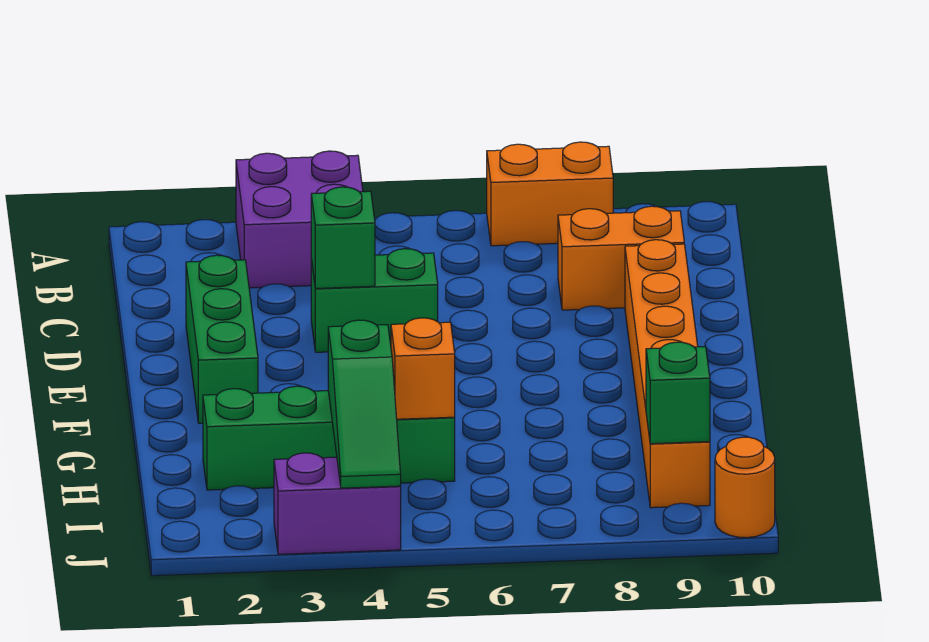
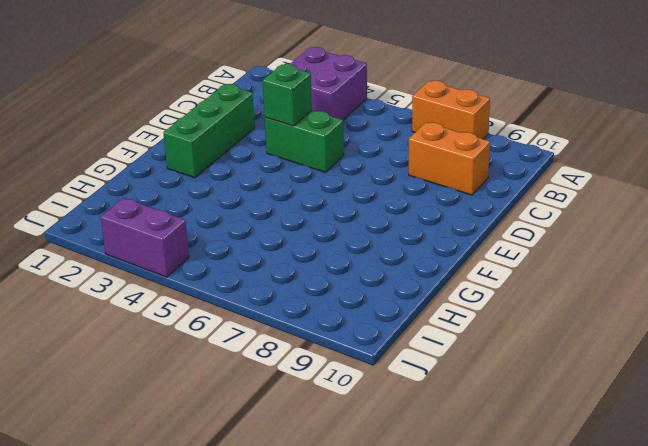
none -> orange brick D9:I9 level 1
none -> green brick H2:H5 level 1
none -> orange round brick J10 level 1

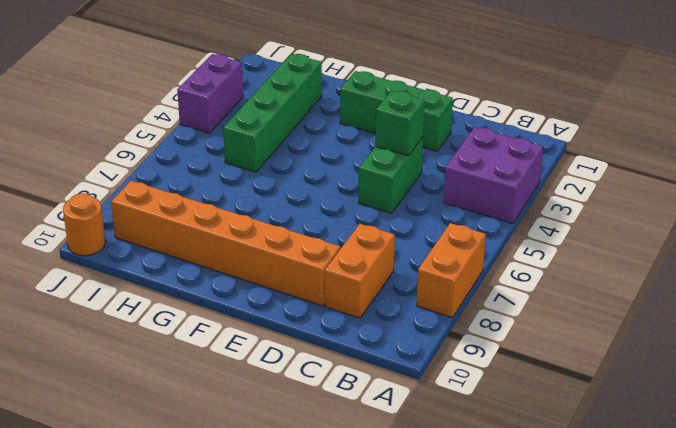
none -> green slope H4:J4 level 2 top H
none -> orange brick H5 level 2
none -> green brick I9 level 2

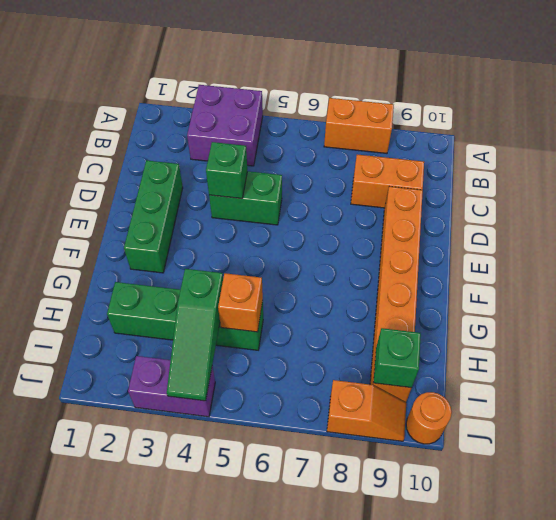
orange slope J8:J9 level 1 top 8 -> none

